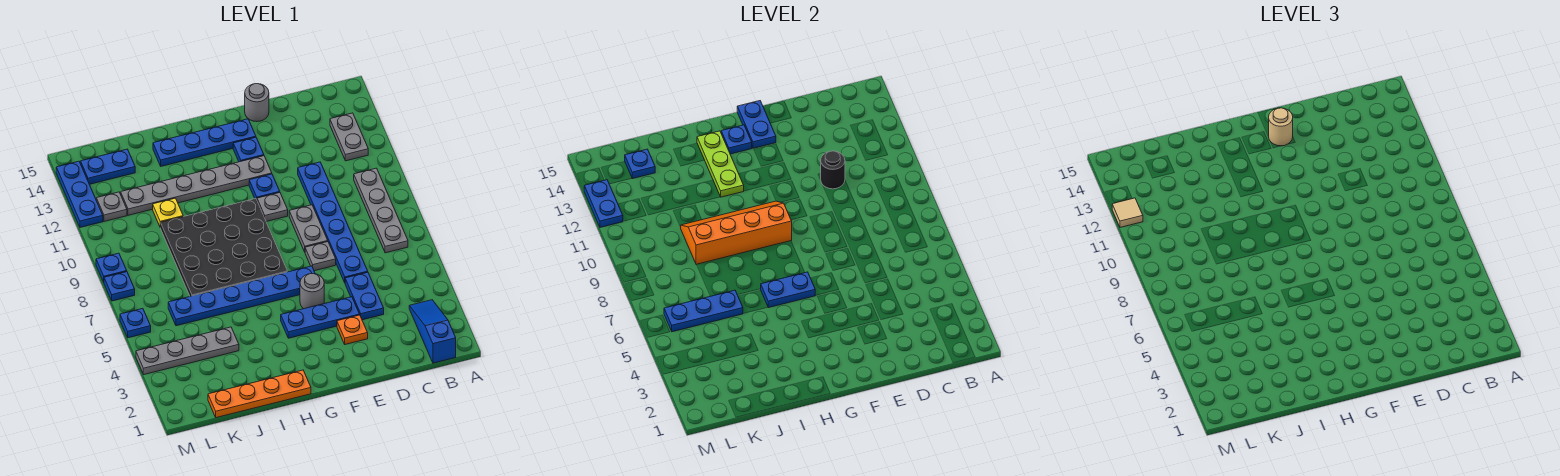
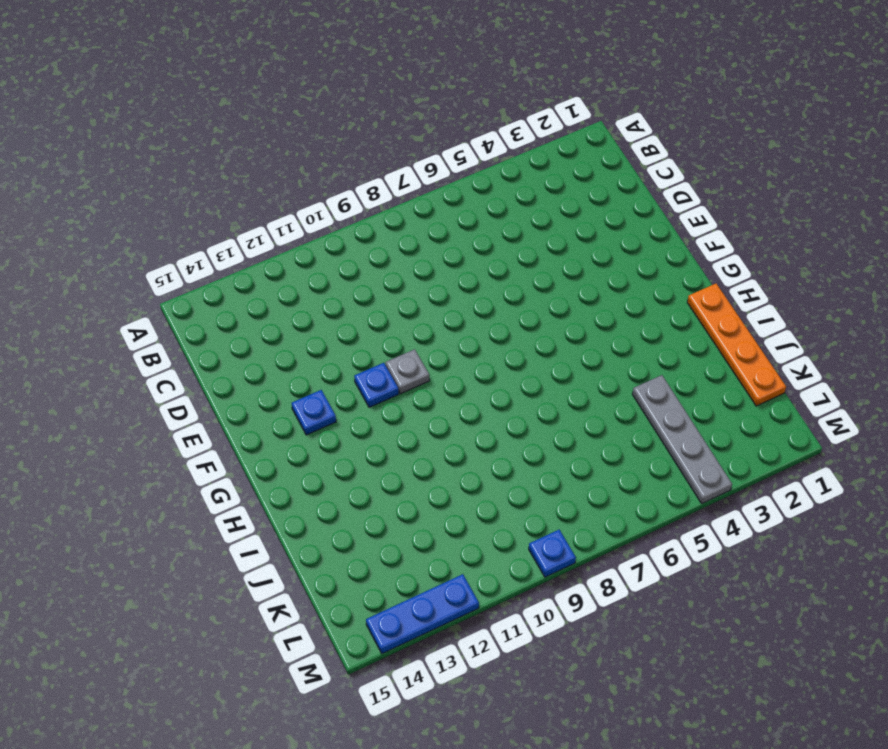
none -> blue slope B1:B3 level 1 top 1
none -> grey plate B7:B10 level 1
none -> grey plate B12:B13 level 1
none -> blue plate D4:D5 level 1

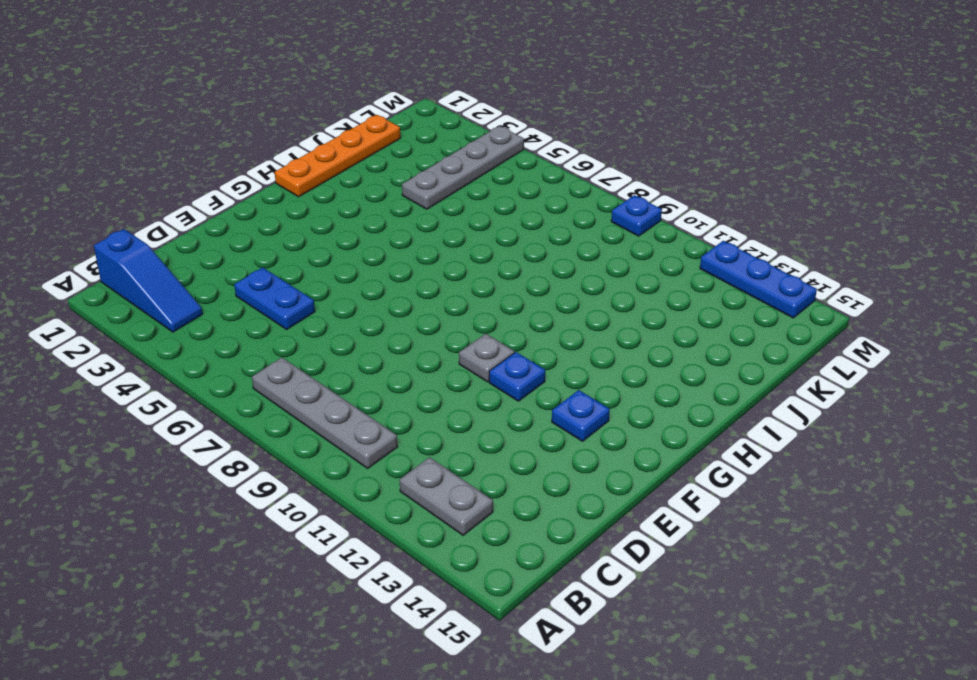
none -> blue plate D6:D11 level 1
none -> orange plate E3 level 1
none -> blue plate E4:G4 level 1
none -> grey plate E7 level 1

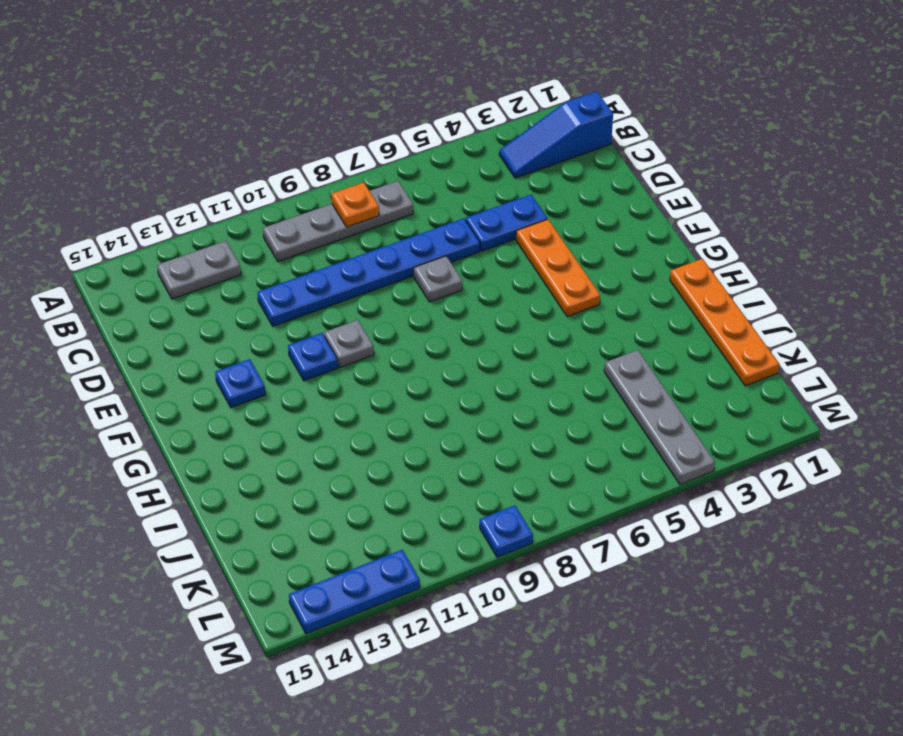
orange plate B8 level 2 -> orange plate E3 level 1
orange plate E4:G4 level 1 -> blue plate E4:G4 level 1
none -> grey plate E8:E9 level 1
none -> grey round brick E15 level 1
none -> grey round brick F5 level 1
none -> blue plate F6:K6 level 1

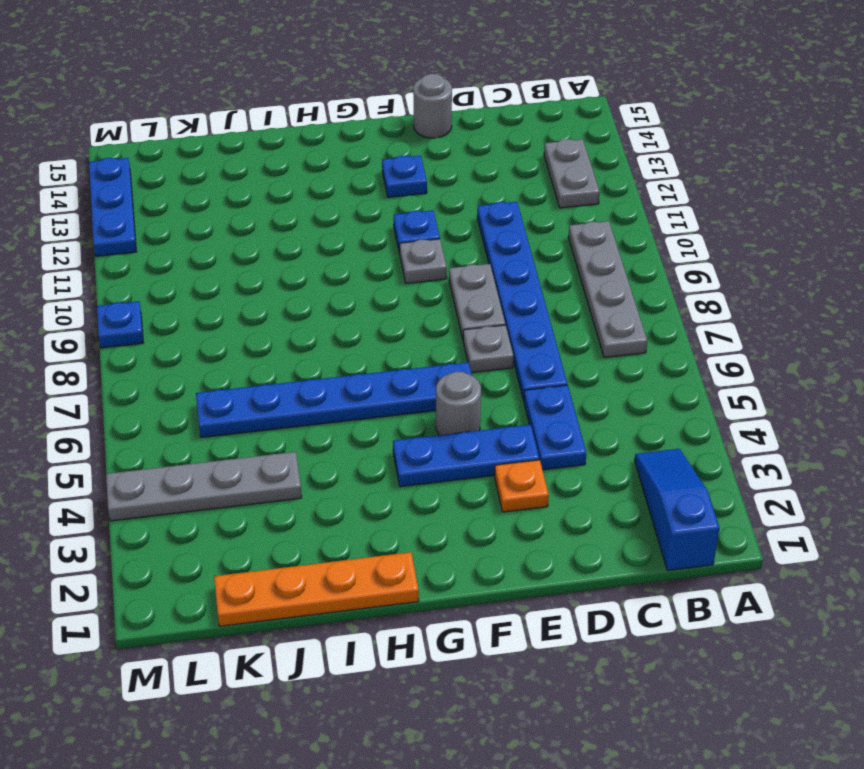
none -> grey plate F12:K12 level 1
none -> blue plate F14:I14 level 1
none -> black plate G7:J10 level 1
none -> yellow plate J11 level 1

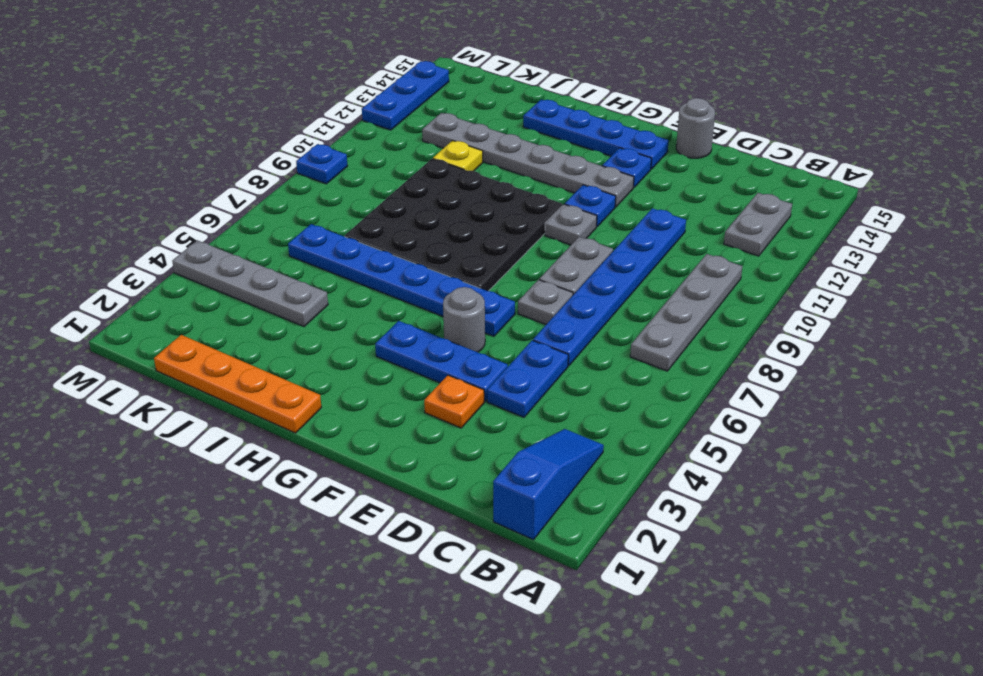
none -> blue plate K14:L14 level 1
none -> grey plate L12 level 1
none -> blue plate M6 level 1
none -> blue plate M8 level 1

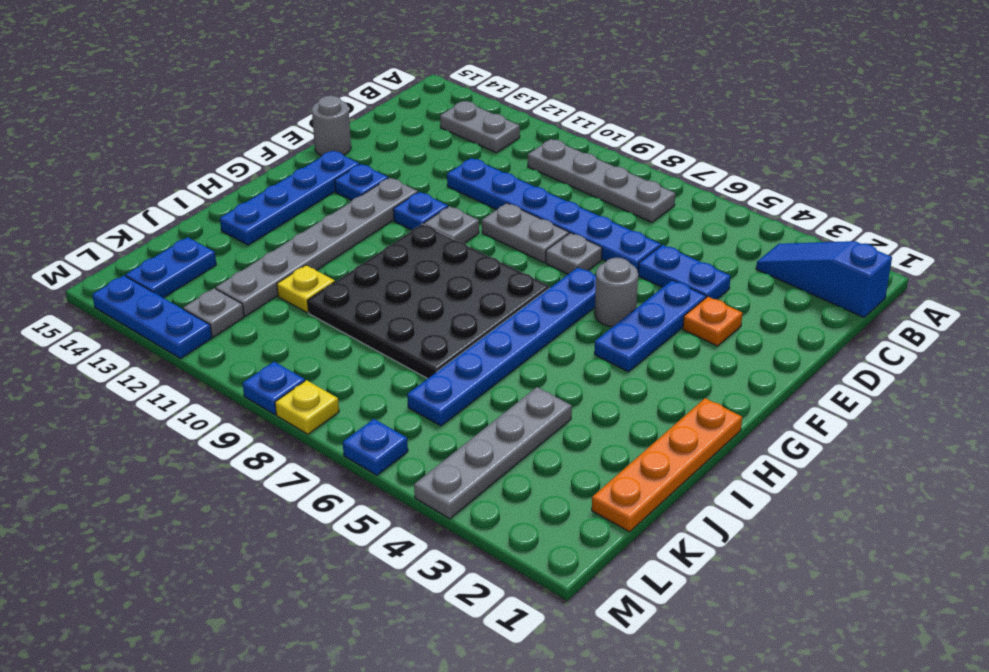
yellow plate M8 level 1 -> blue plate M8 level 1
none -> black round brick D11 level 2
none -> blue plate F14:F15 level 2
none -> blue plate G6:H6 level 2
none -> orange slope G9:J10 level 2 top 9

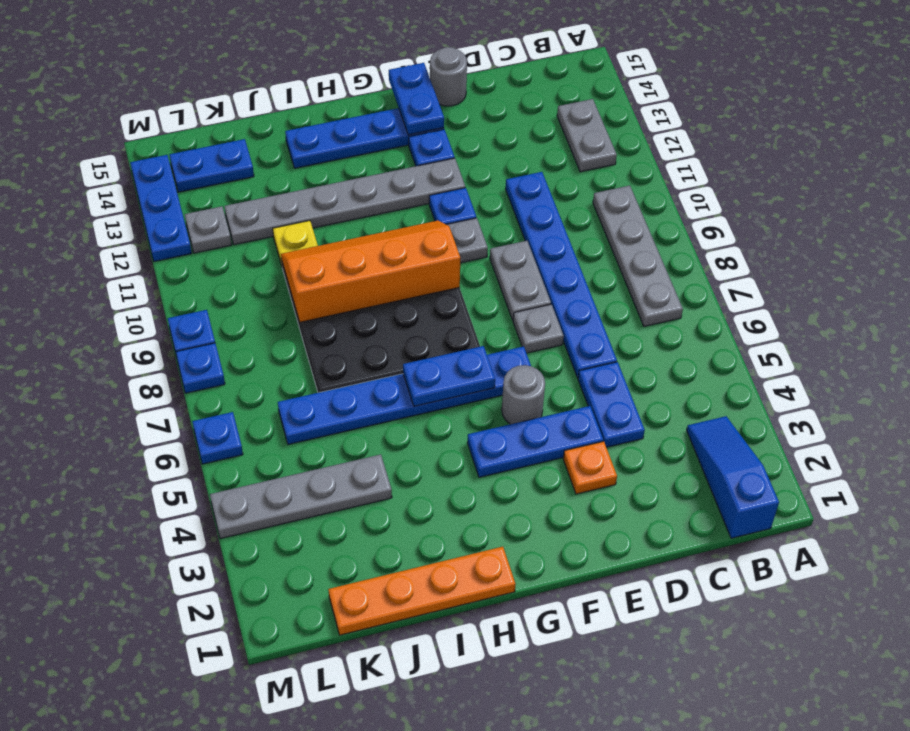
none -> black round brick D11 level 2
none -> blue plate G14 level 2
none -> lime plate H12:H14 level 2
none -> blue plate J6:L6 level 2

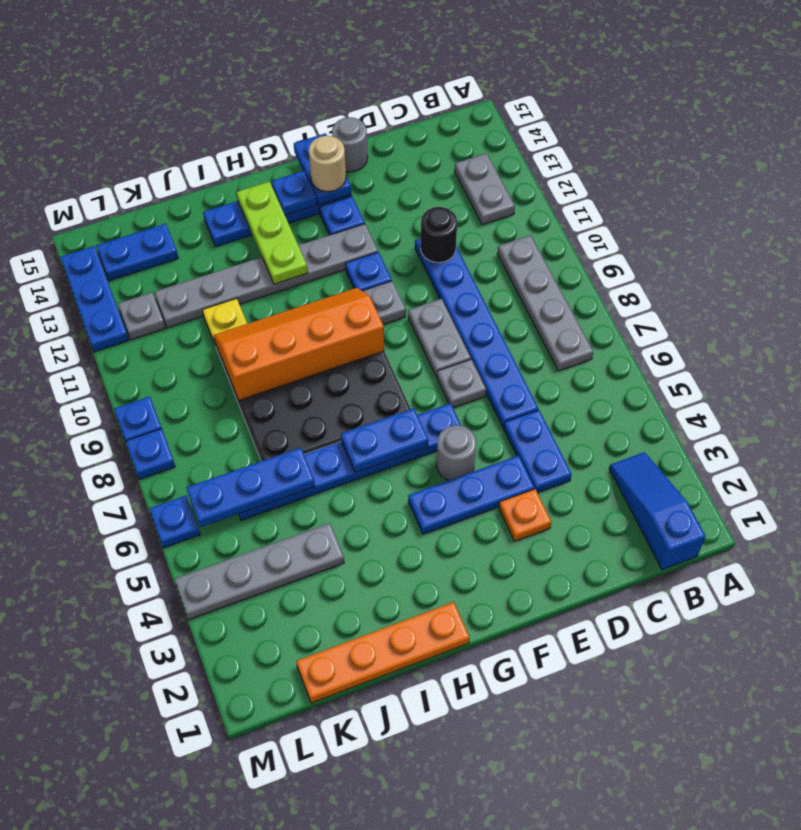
none -> blue plate K14 level 2
none -> blue plate M12:M13 level 2
none -> tan tile M12 level 3

